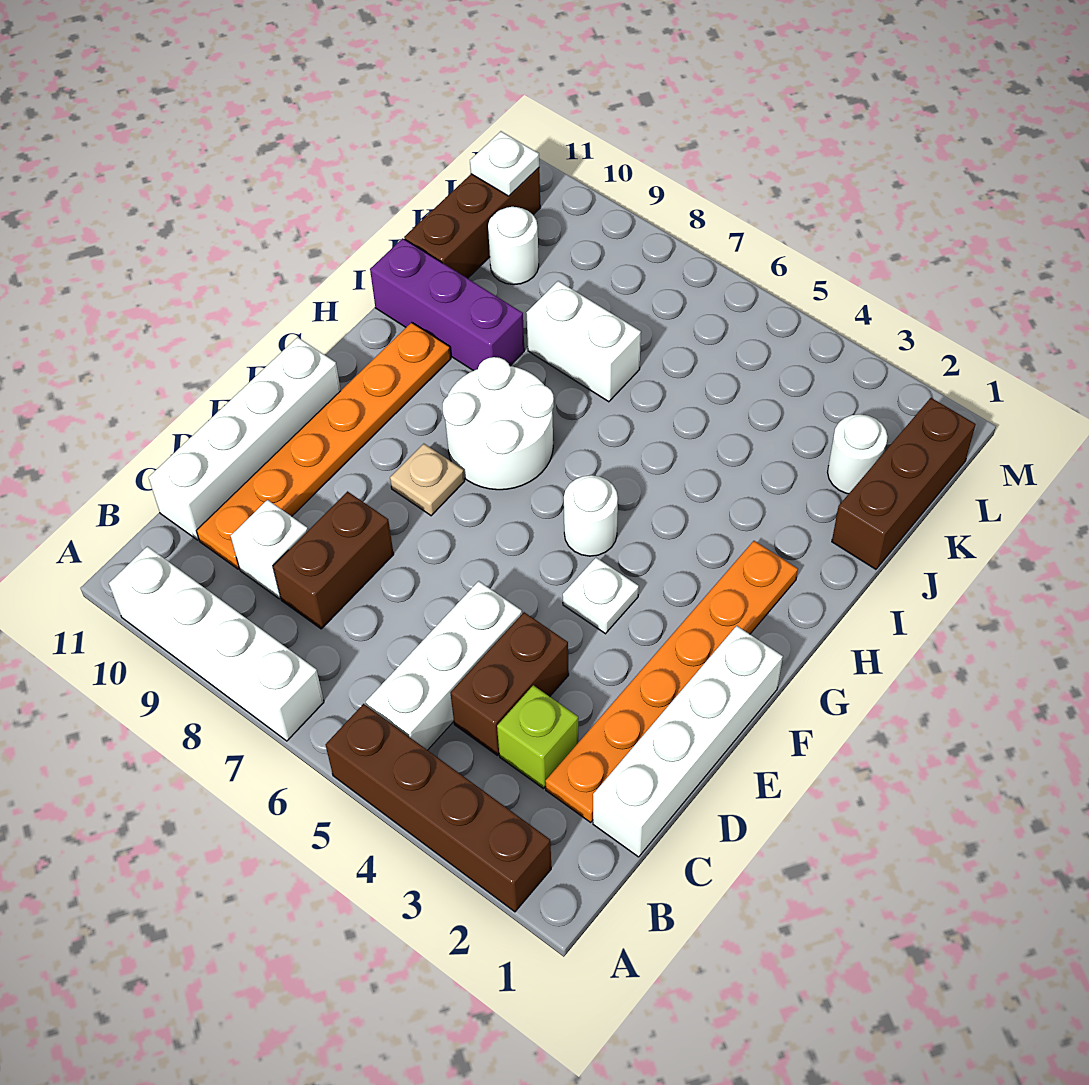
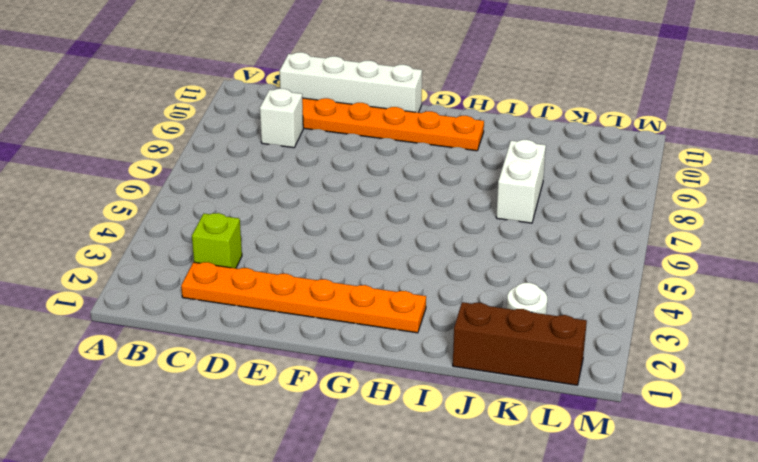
none -> brown brick A2:A5 level 1
none -> white brick A7:A10 level 1
none -> white brick B5:D5 level 1

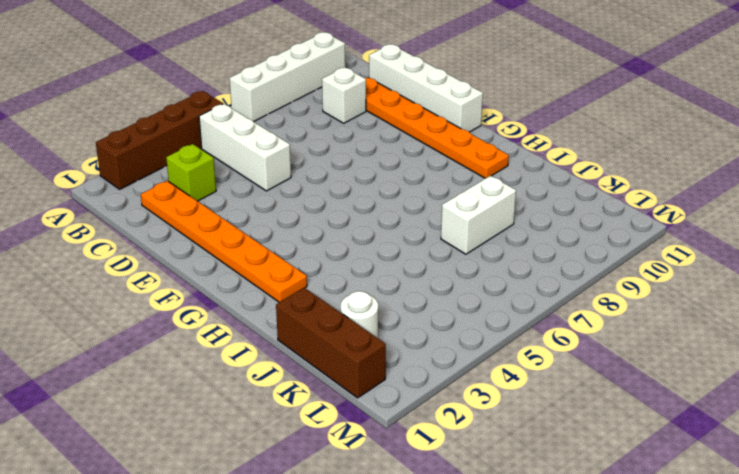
none -> white brick C1:F1 level 1
none -> brown brick C4:D4 level 1
none -> brown brick C8:D8 level 1

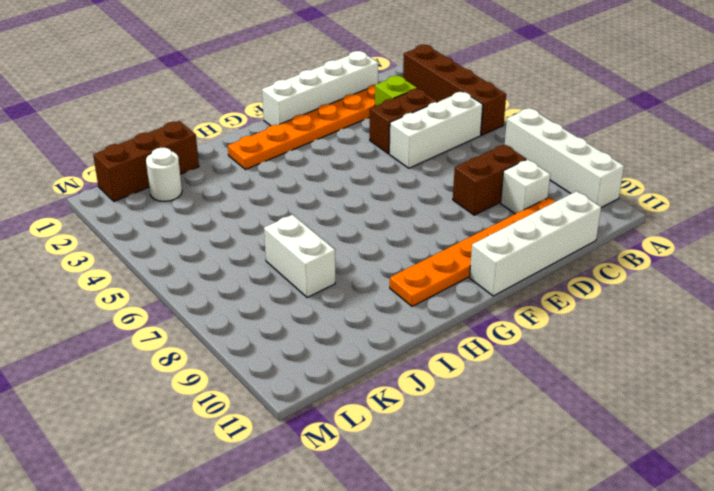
none -> white plate F4 level 1
none -> tan plate F8 level 1
none -> white round brick G5 level 1

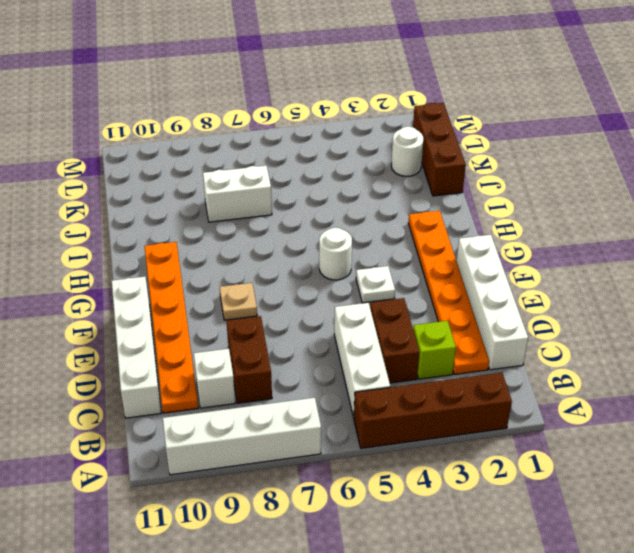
none -> white round brick G7:H8 level 1
none -> purple brick I9:I11 level 1
none -> brown brick J11:L11 level 1

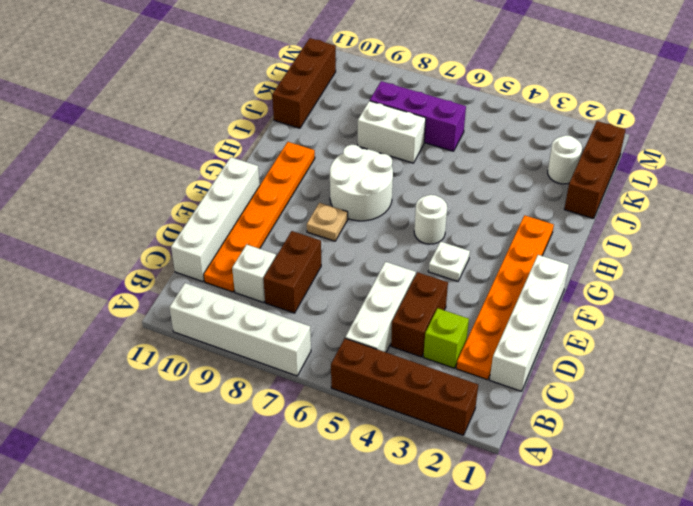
purple brick K6:K8 level 1 -> purple brick I9:I11 level 1
none -> white round brick K10 level 1
none -> white plate L11 level 2

